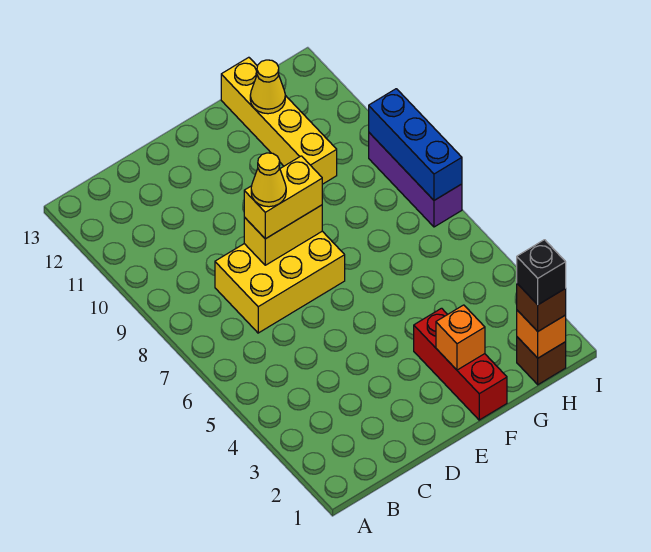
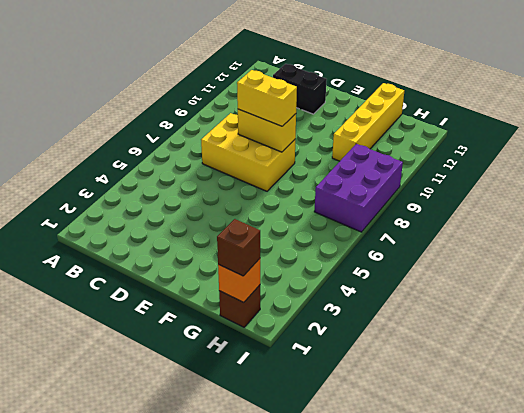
black brick C12:D12 level 1 -> none
purple brick H7:I9 level 1 -> purple brick I7:I9 level 1
none -> red brick F1:F3 level 1
none -> orange brick F2 level 2
none -> yellow cone G12 level 2

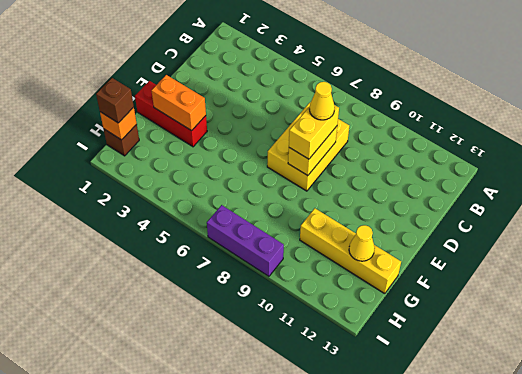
orange brick F2:F3 level 2 -> orange brick F2 level 2
none -> blue brick I7:I9 level 2
none -> black brick H1 level 4

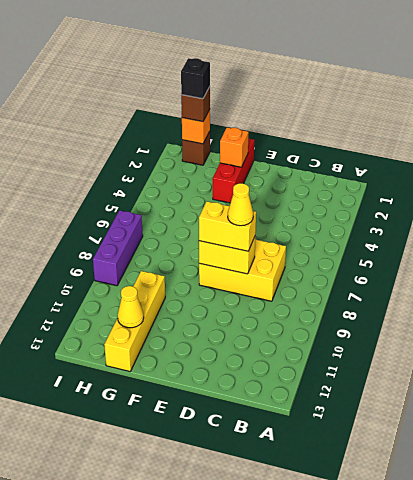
none -> blue brick I7:I9 level 2

